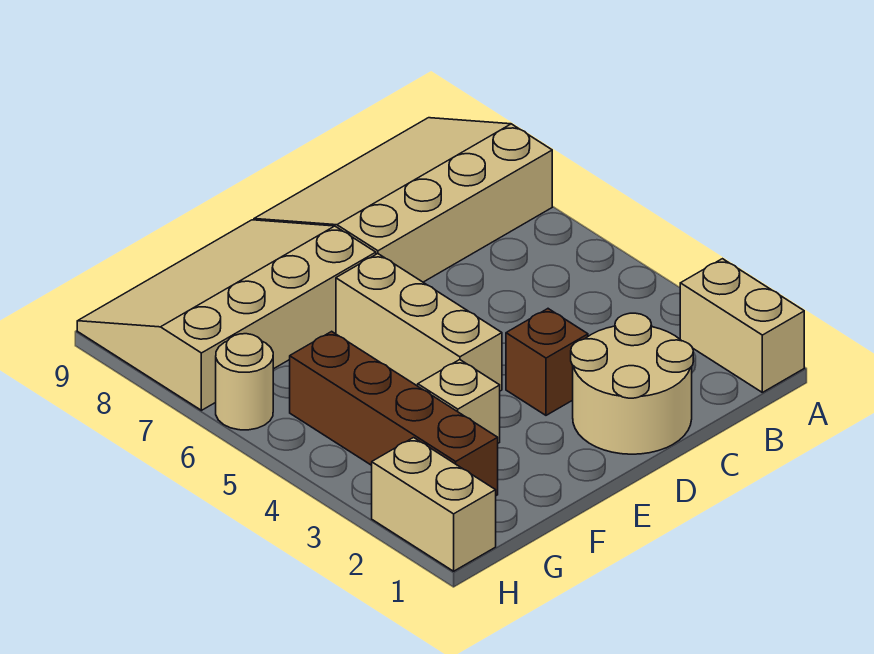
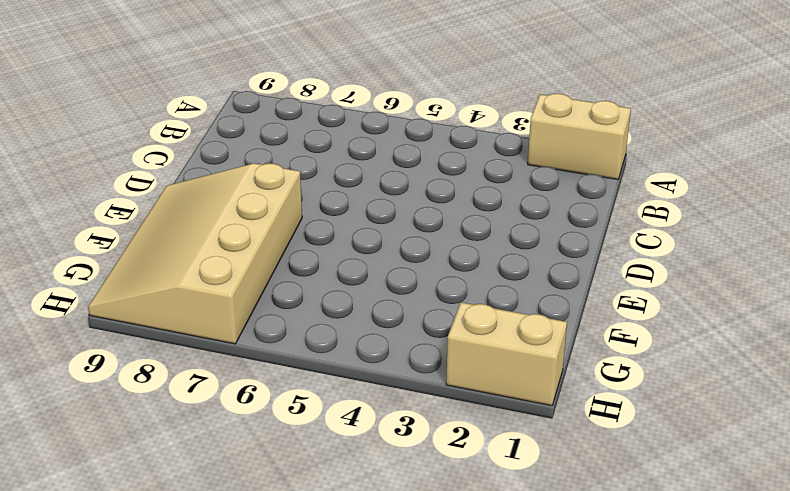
none -> tan slope A7:D9 level 1 top 7
none -> tan round brick C1:D2 level 1

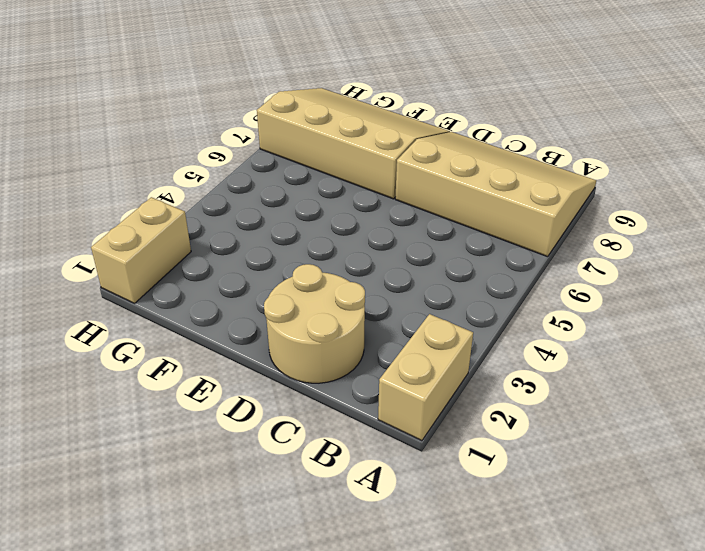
none -> brown brick D3 level 1
none -> tan brick E4:E6 level 1

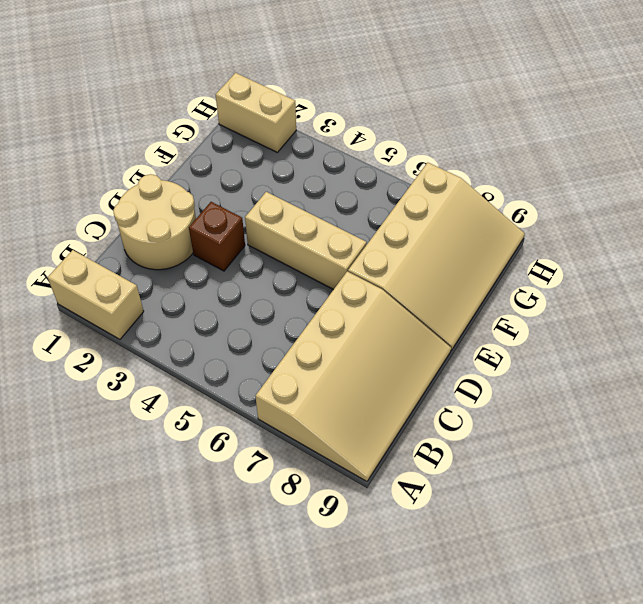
none -> tan brick F3 level 1
none -> brown brick G2:G5 level 1

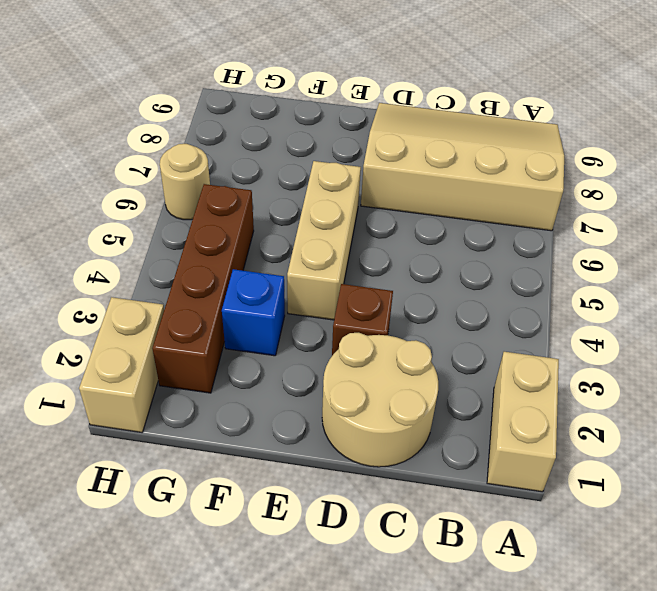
blue brick F3 level 1 -> tan brick F3 level 1
none -> tan slope E7:H9 level 1 top 7

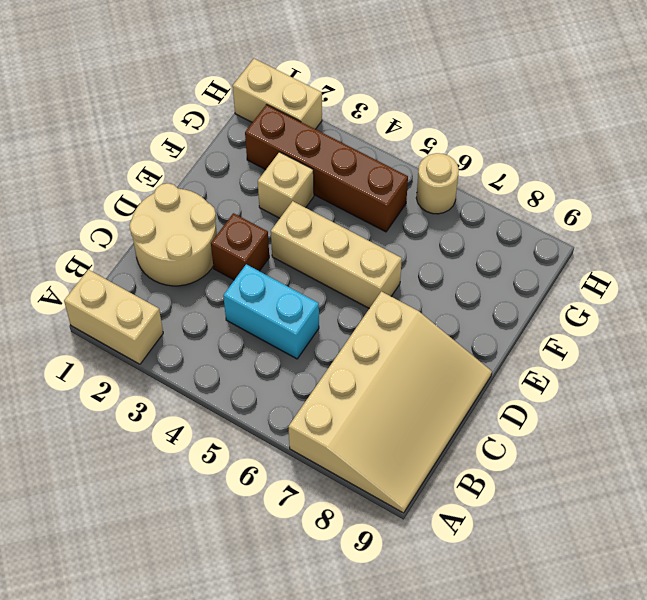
cyan brick C4:C5 level 1 -> none
none -> tan slope E7:H9 level 1 top 7

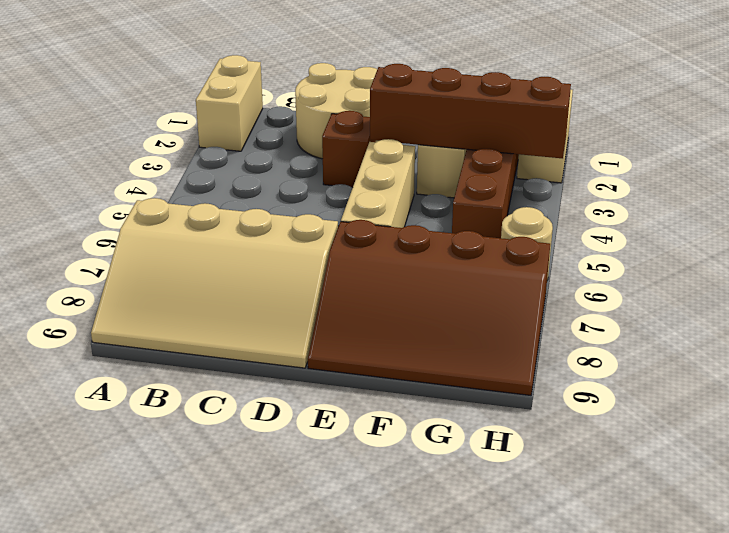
brown brick E3:H3 level 2 -> none
brown slope E7:H9 level 1 top 7 -> tan slope E7:H9 level 1 top 7

